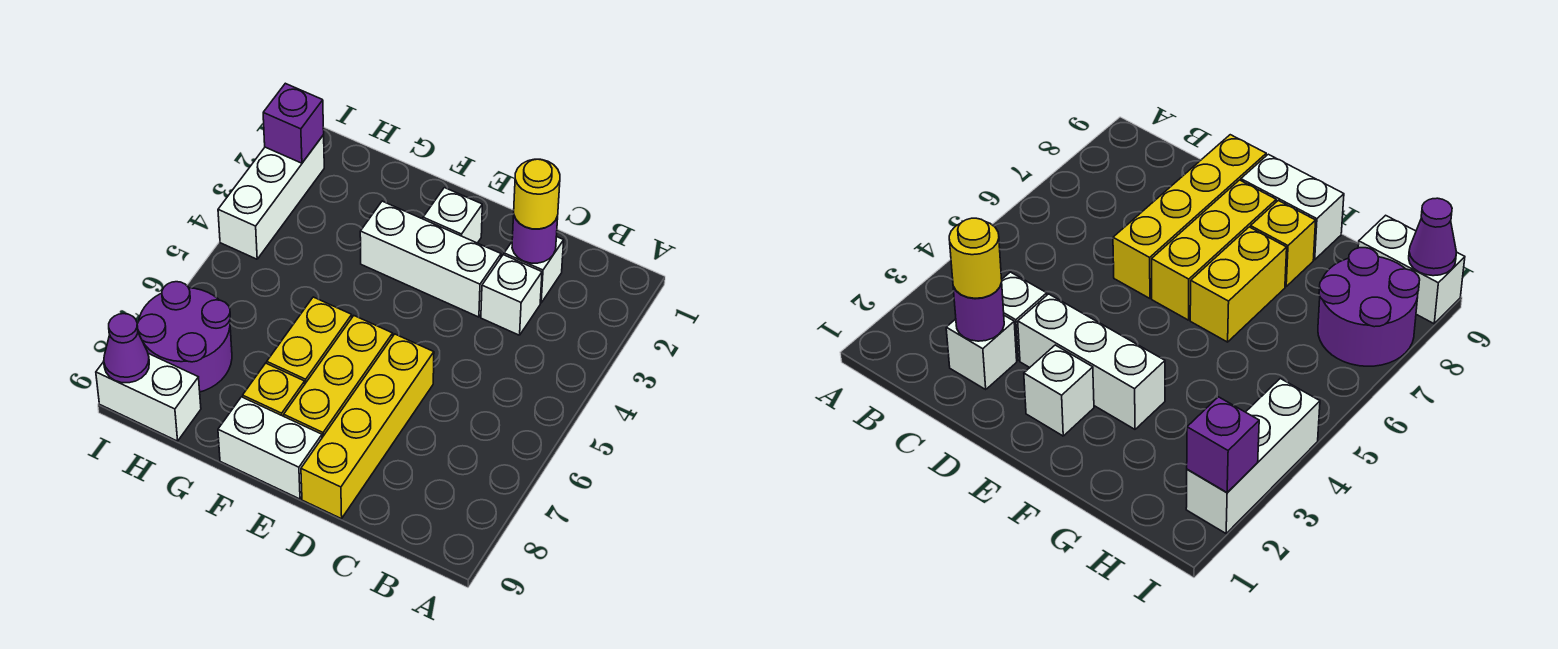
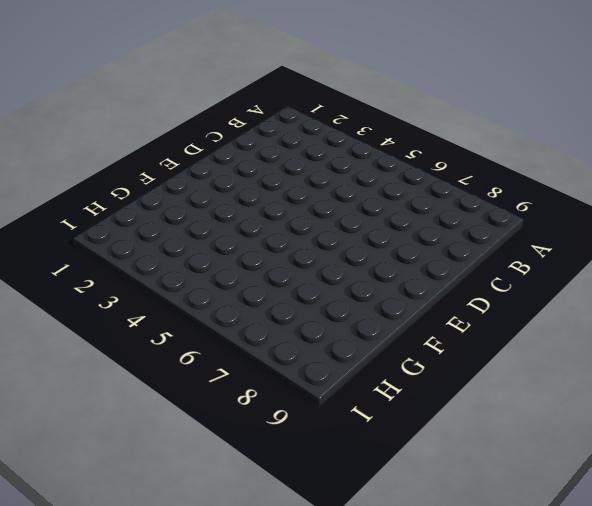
none -> white brick C2 level 1
none -> white brick C3 level 1
none -> white brick D3:F3 level 1

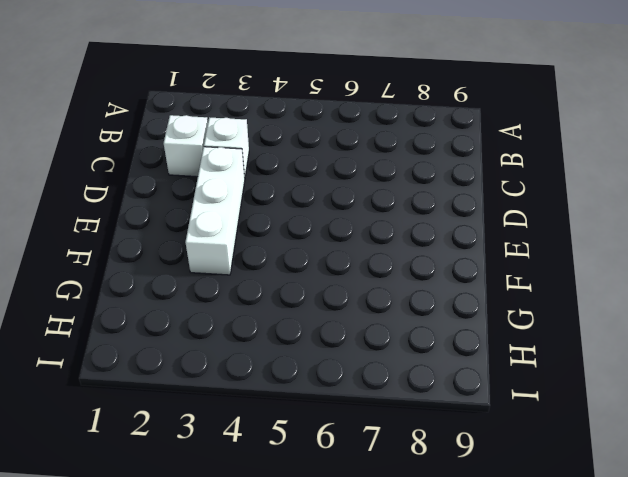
none -> yellow brick D6:D9 level 1
none -> white brick E2 level 1
none -> yellow brick E6:E8 level 1

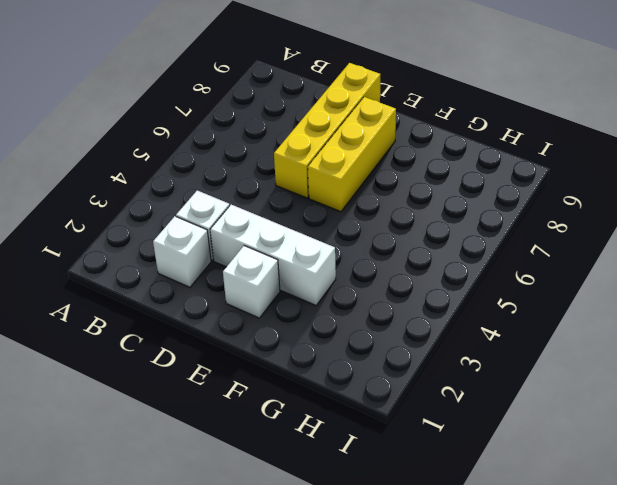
none -> white brick E9:F9 level 1
none -> yellow brick F6:F7 level 1
none -> yellow brick F8 level 1

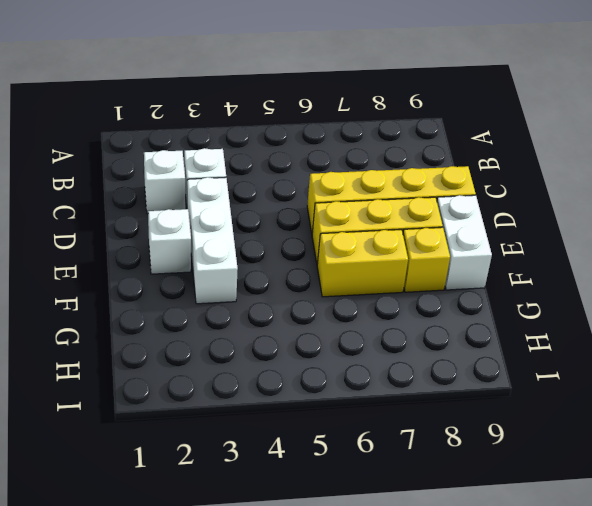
none -> purple round brick H7:I8 level 1
none -> white brick H9:I9 level 1
none -> white brick I2:I4 level 1

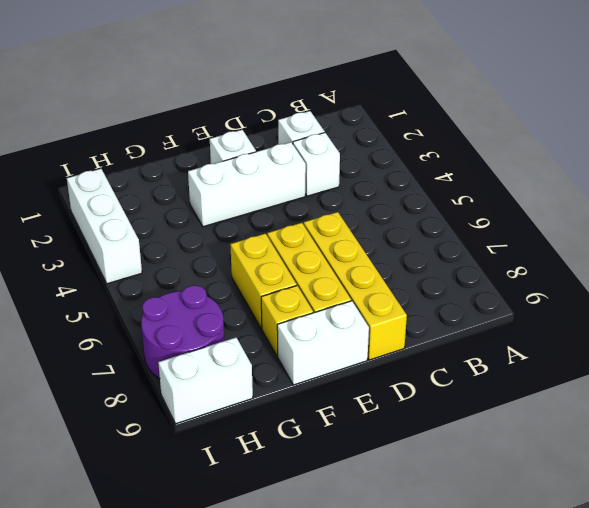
none -> purple round brick C2 level 2
none -> purple brick I2 level 2
none -> purple cone I9 level 2

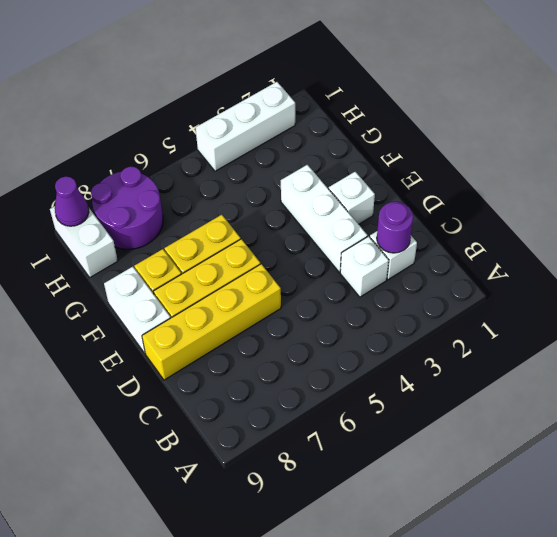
none -> purple brick I2 level 2
none -> yellow round brick C2 level 3

